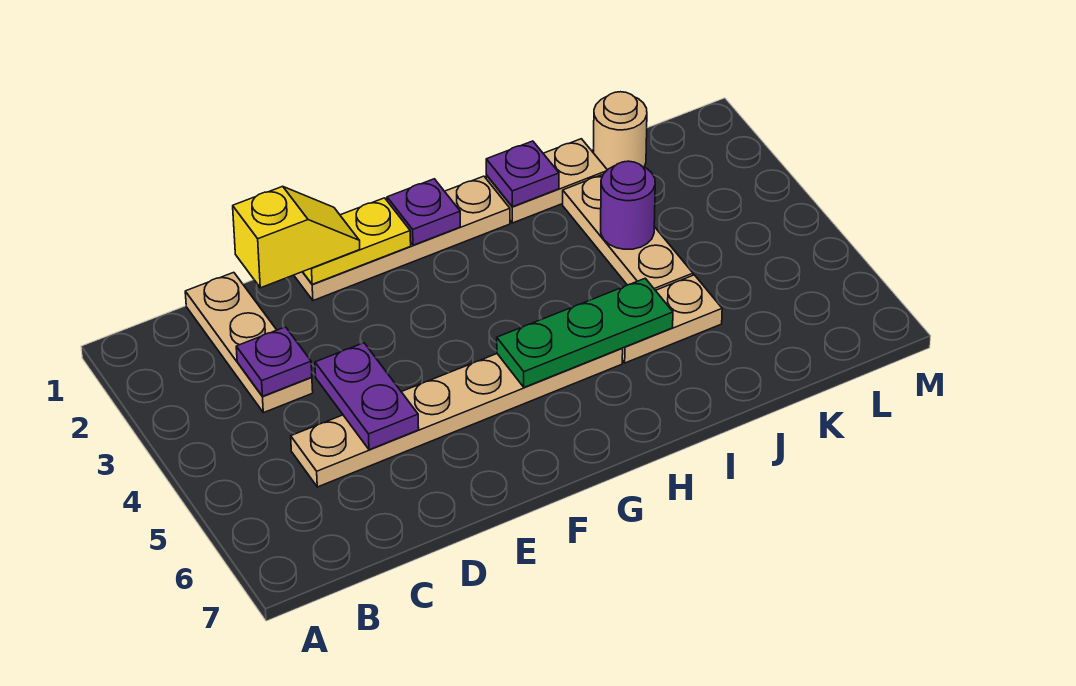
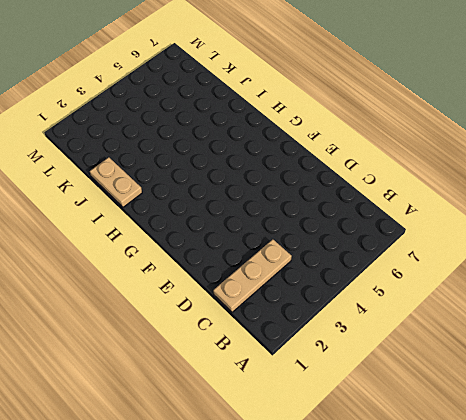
none -> tan plate C5:H5 level 1
none -> tan plate E1:H1 level 1
none -> tan plate I5:J5 level 1

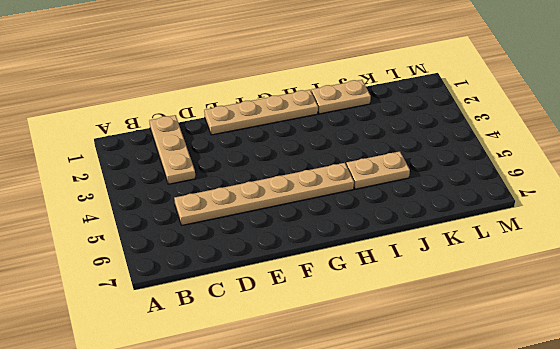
none -> tan plate J2:J4 level 1
none -> tan round brick K1 level 1
none -> purple plate C3 level 2

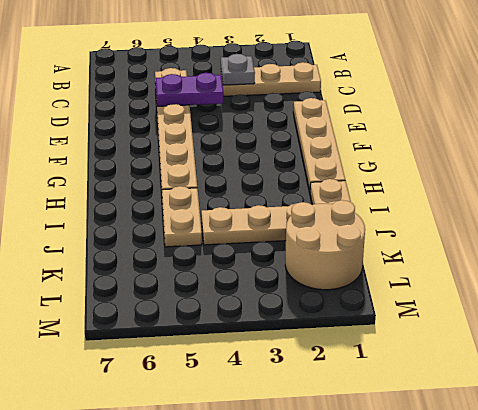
grey plate C3 level 2 -> purple plate C3 level 2
tan round brick K1:L2 level 1 -> tan round brick K1 level 1
none -> yellow plate E1:F1 level 2
none -> purple plate G1 level 2
none -> green plate G5:I5 level 2

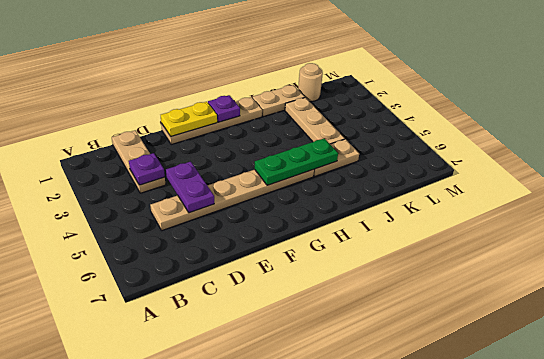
none -> purple plate I1 level 2
none -> purple round brick J3 level 2
none -> yellow slope D1:E1 level 3 top D

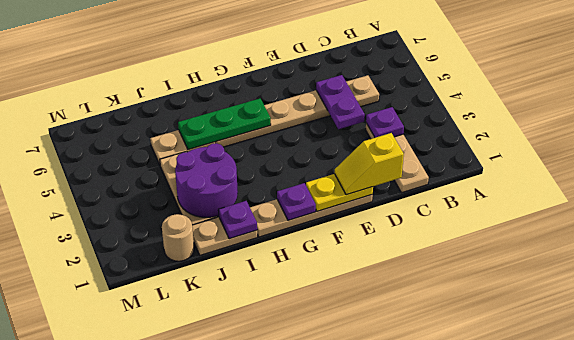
purple round brick I2:J3 level 2 -> purple round brick J3 level 2

